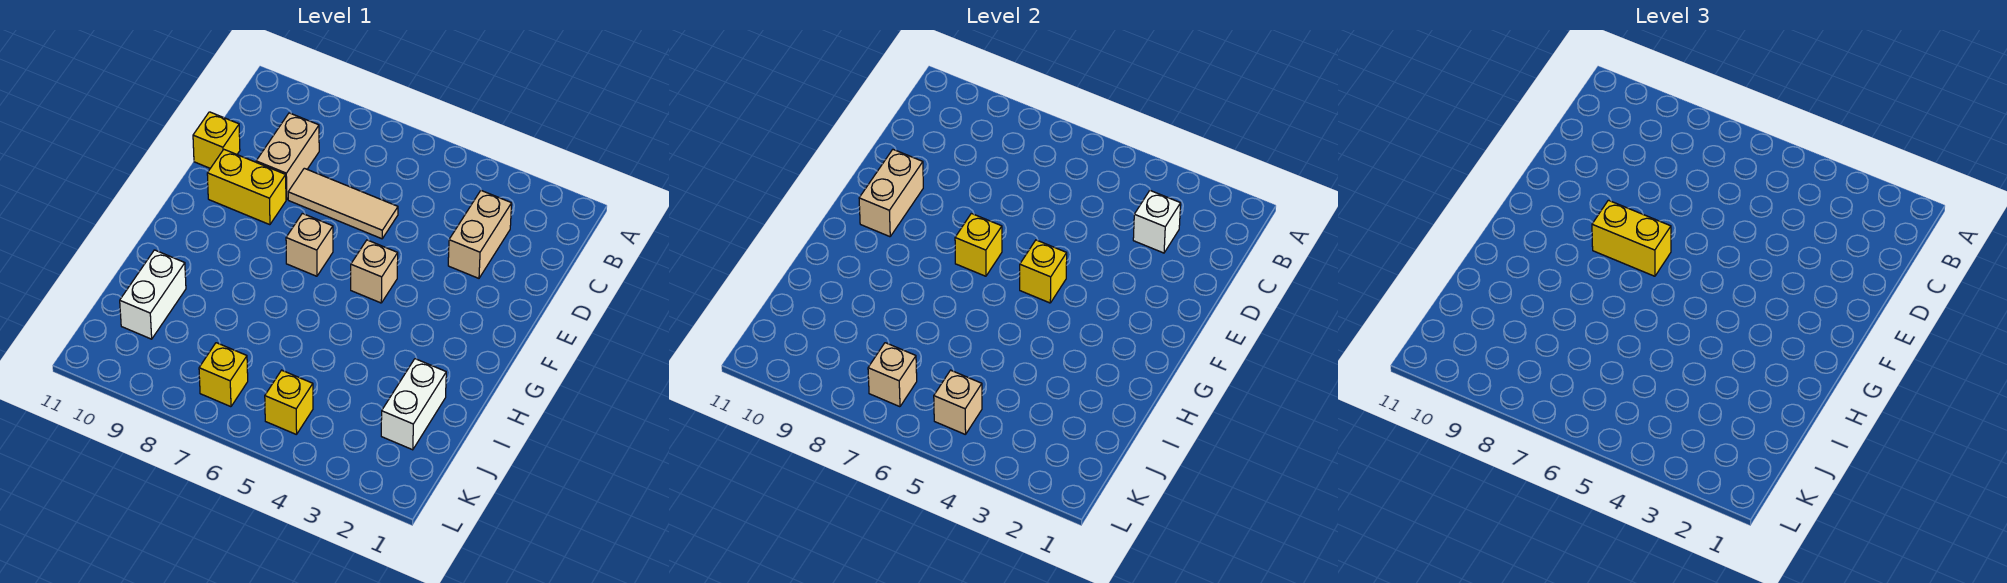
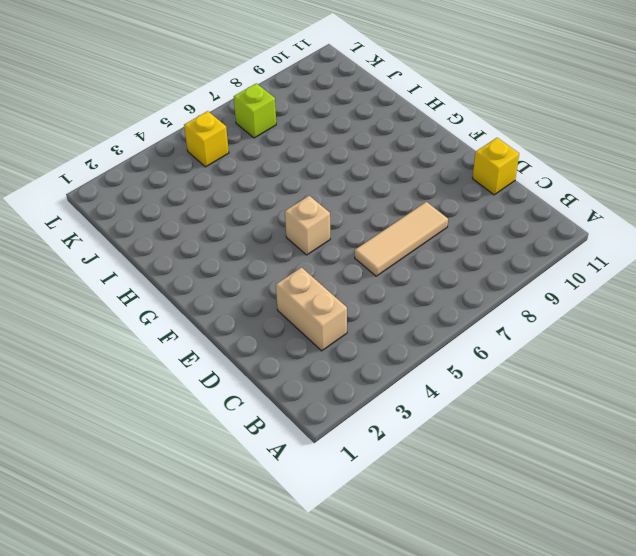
lime brick K7 level 1 -> yellow brick K7 level 1
none -> tan brick C9:D9 level 1
none -> yellow brick E9:E10 level 1
none -> tan brick F7 level 1

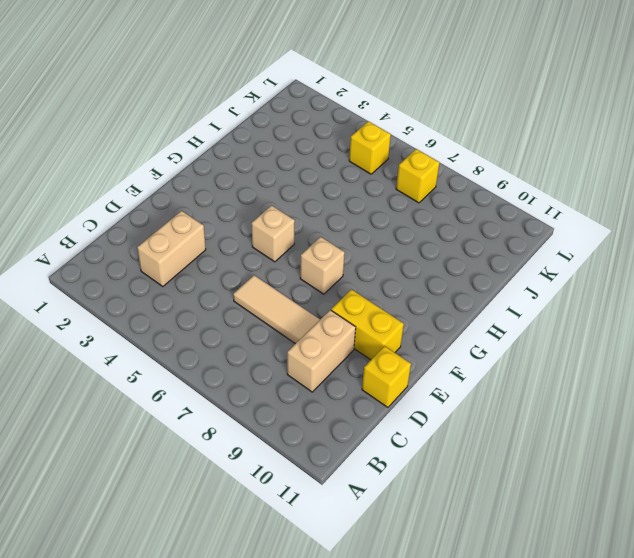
none -> white brick I2:J2 level 1
none -> white brick I10:J10 level 1
none -> white brick C3 level 2

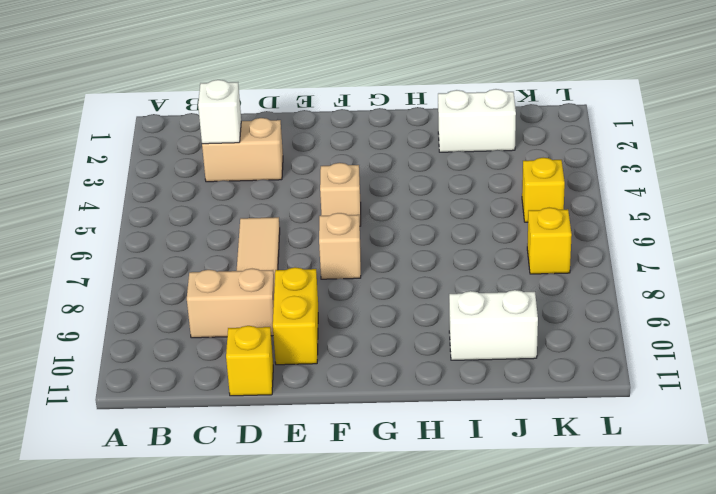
none -> tan brick E10:F10 level 2
none -> yellow brick F5 level 2
none -> yellow brick F7 level 2

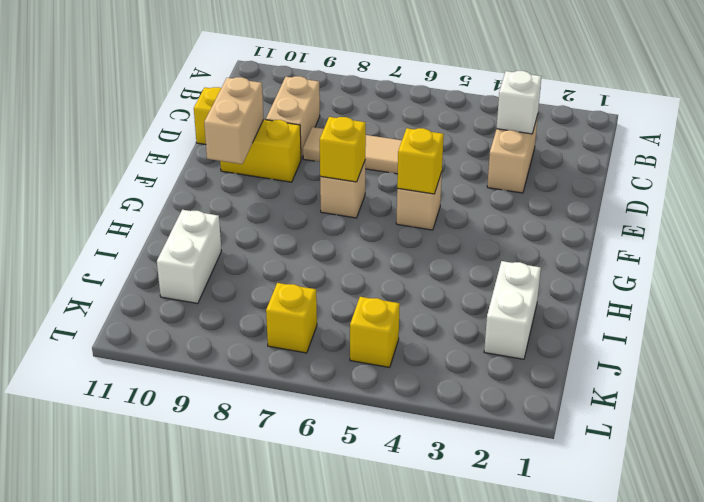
none -> tan brick K5 level 2
none -> tan brick K7 level 2
none -> yellow brick F7:F8 level 3

